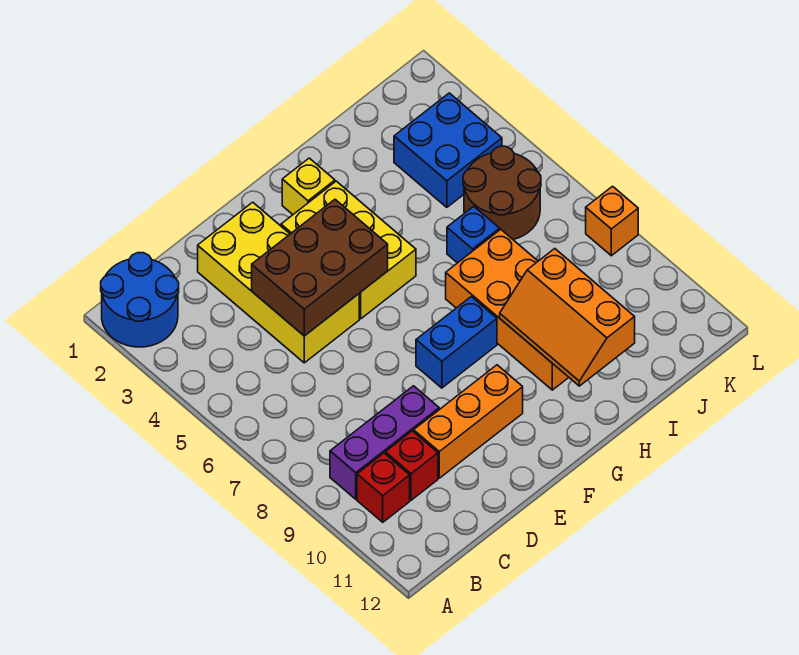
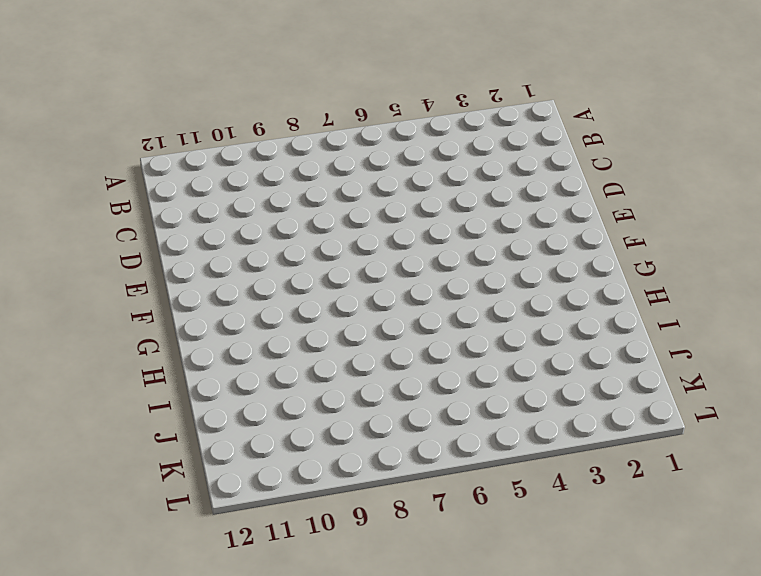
none -> blue round brick A1:B2 level 1
none -> purple brick B9:D9 level 1
none -> red brick B10 level 1

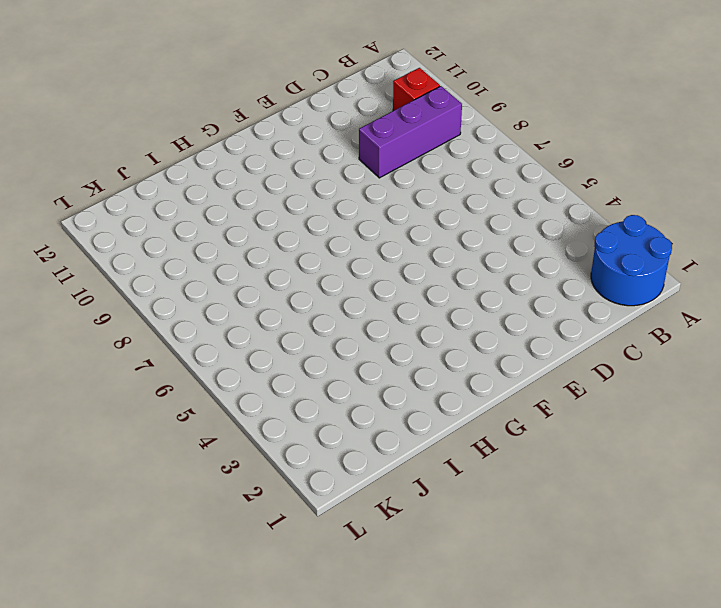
none -> red brick C10 level 1
none -> yellow brick D2:E5 level 1
none -> orange brick D10:F10 level 1

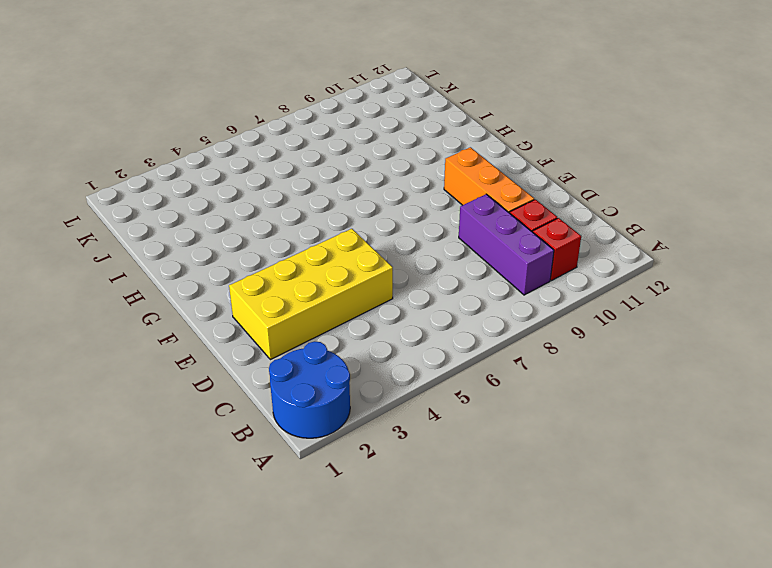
none -> yellow brick F3:G5 level 1
none -> blue brick F8:G8 level 1
none -> yellow brick G2 level 1

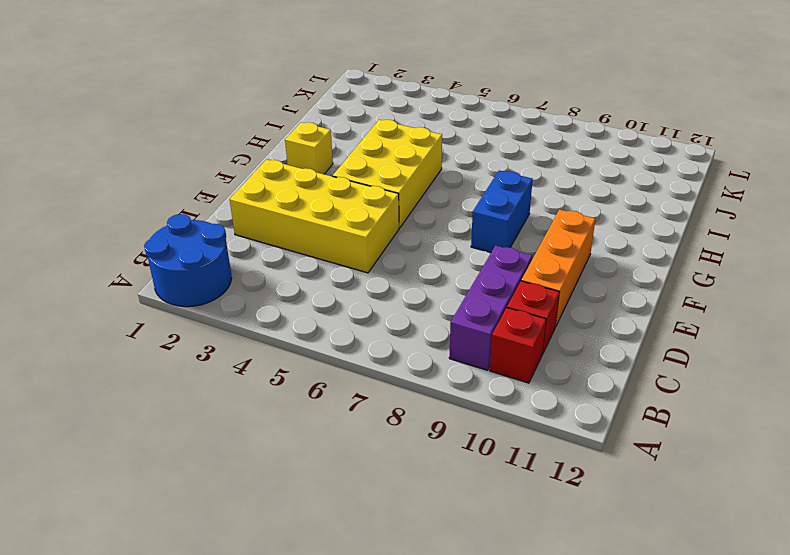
yellow brick F4:H5 level 1 -> yellow brick F3:G5 level 1
none -> orange brick H7:I10 level 1
none -> blue brick I6 level 1
none -> blue brick J3:K4 level 1

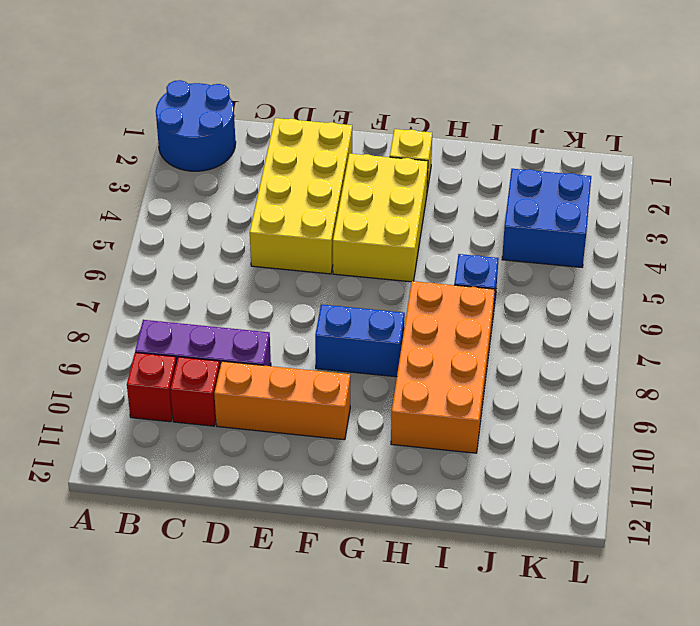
none -> brown round brick J5:K6 level 1
none -> orange brick L8 level 1
none -> brown brick D4:F5 level 2

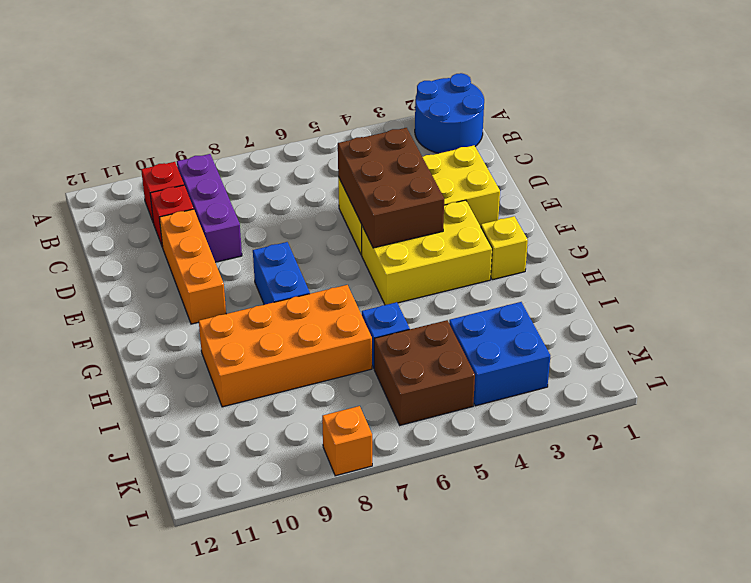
brown brick J5:K6 level 1 -> brown round brick J5:K6 level 1
none -> orange slope H9:I11 level 2 top I

